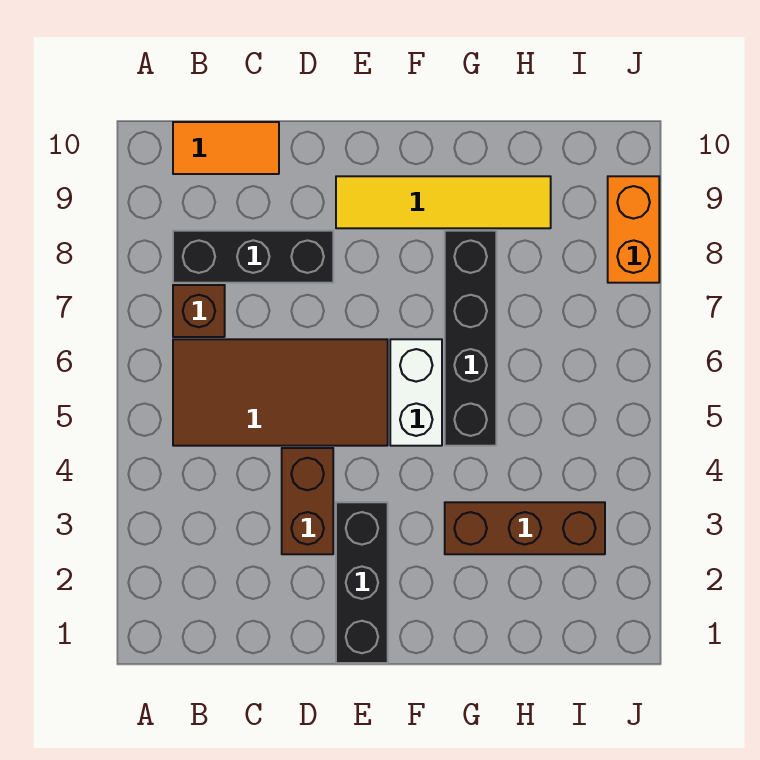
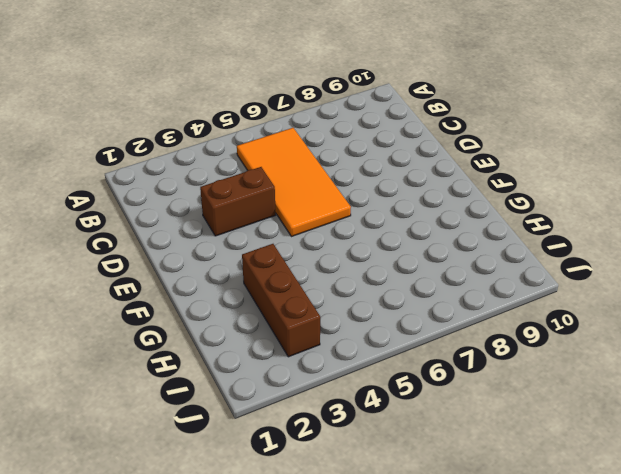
orange tile B5:E6 level 1 -> brown tile B5:E6 level 1
none -> brown brick B7 level 1
none -> black brick B8:D8 level 1

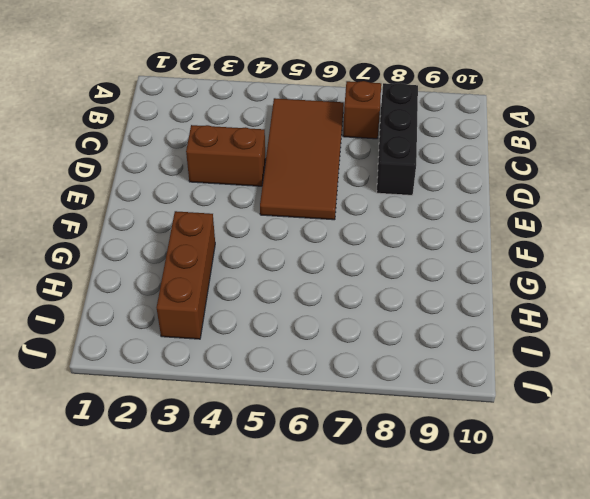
none -> orange tile B10:C10 level 1
none -> black brick E1:E3 level 1

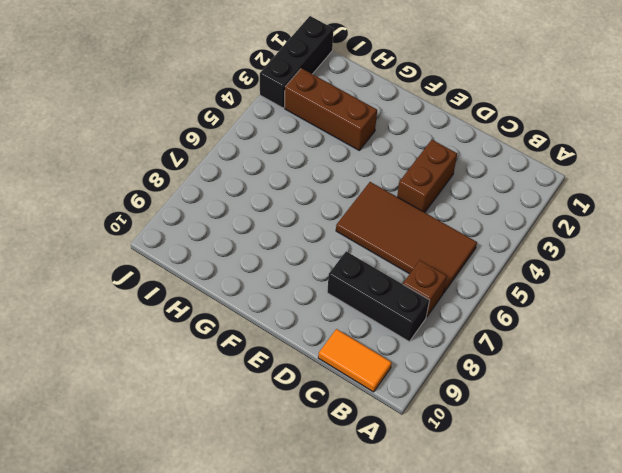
black brick J1:J3 level 1 -> black brick E1:E3 level 1
none -> yellow tile E9:H9 level 1
none -> white brick F5:F6 level 1

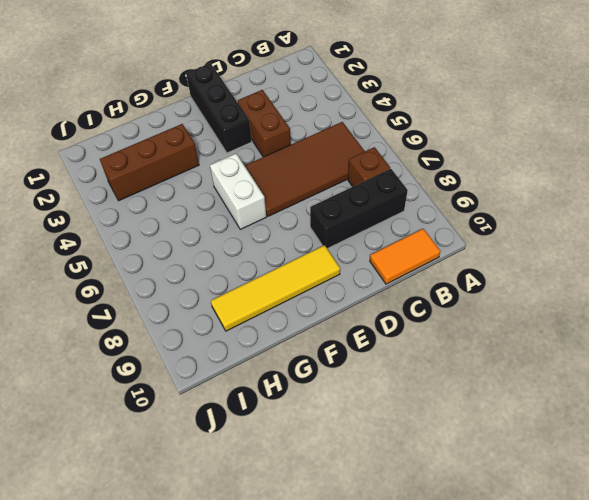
none -> black brick G5:G8 level 1
none -> orange brick J8:J9 level 1

